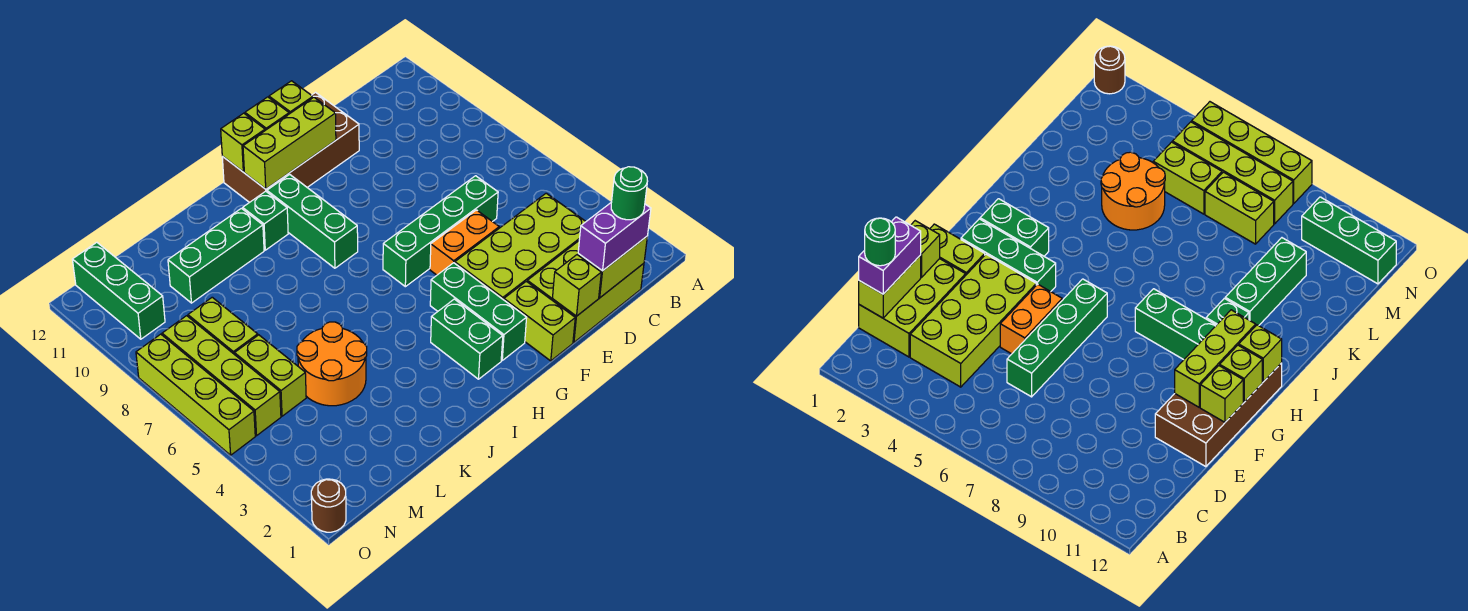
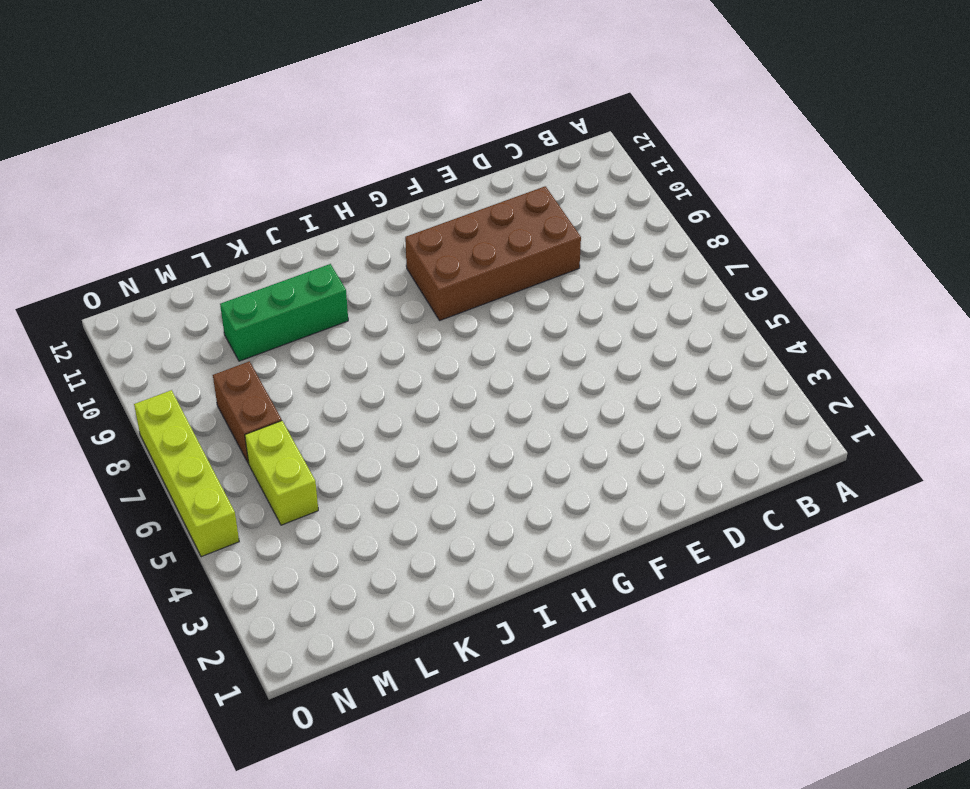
brown brick D9:G10 level 1 -> brown brick E11:H12 level 1
brown brick M7:M8 level 1 -> lime brick M7:M8 level 1
none -> lime brick C1:E2 level 1
none -> lime brick C3:F4 level 1
none -> green brick D6:G6 level 1

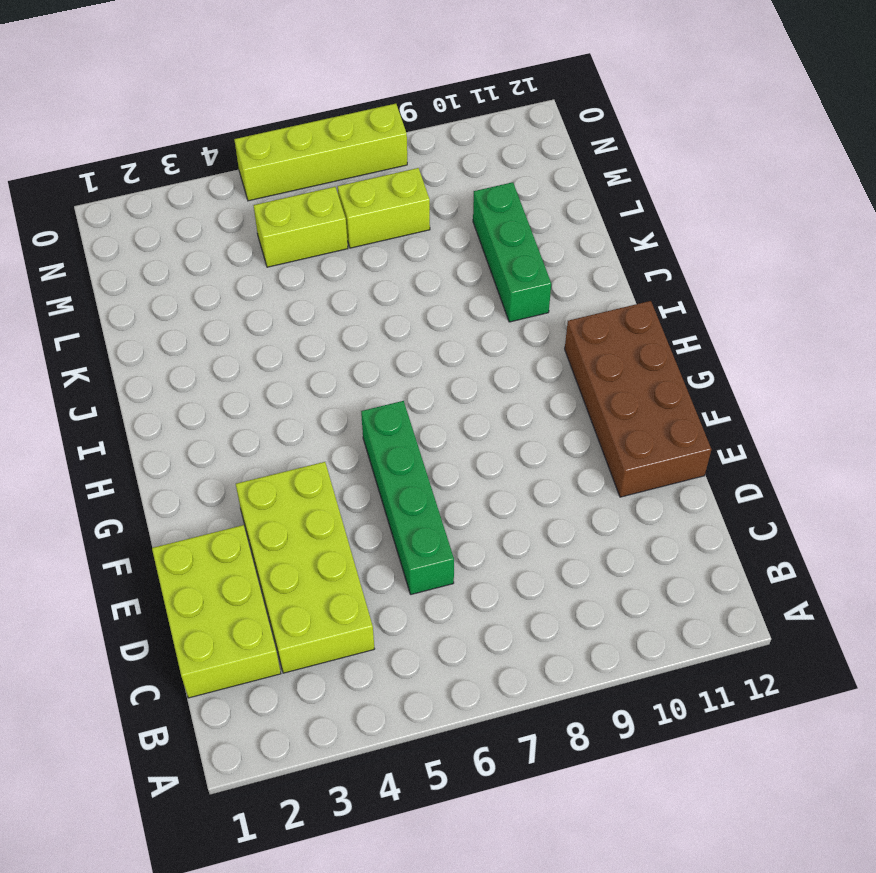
none -> orange brick E5:F5 level 1
none -> lime brick F1:F2 level 1
none -> green brick G2:G4 level 1

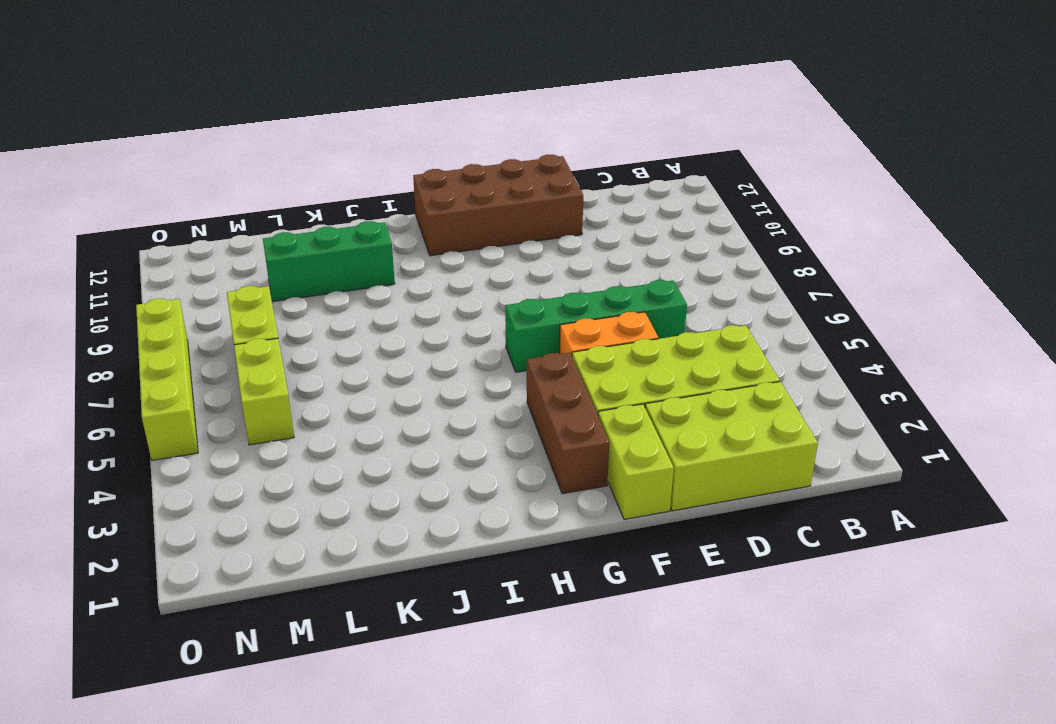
brown brick G2:G4 level 1 -> green brick G2:G4 level 1
none -> green brick H2:H3 level 1
none -> green brick H8:H10 level 1
none -> green brick I10 level 1

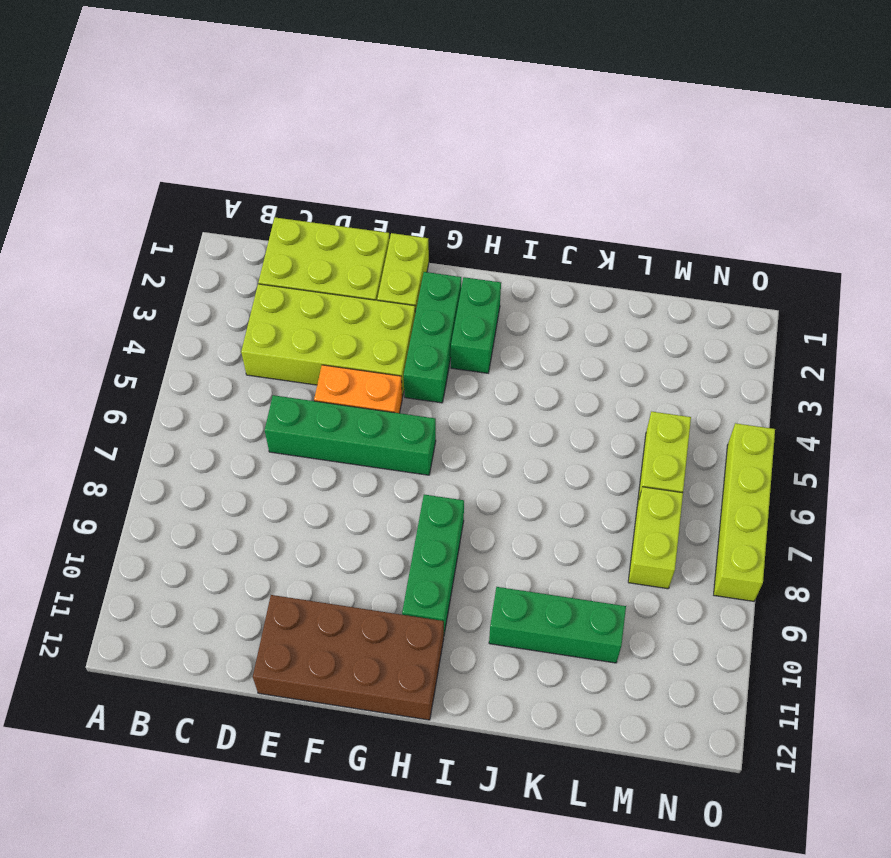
none -> green brick I10 level 1
none -> orange round brick K4:L5 level 1
none -> lime brick N5:N8 level 1

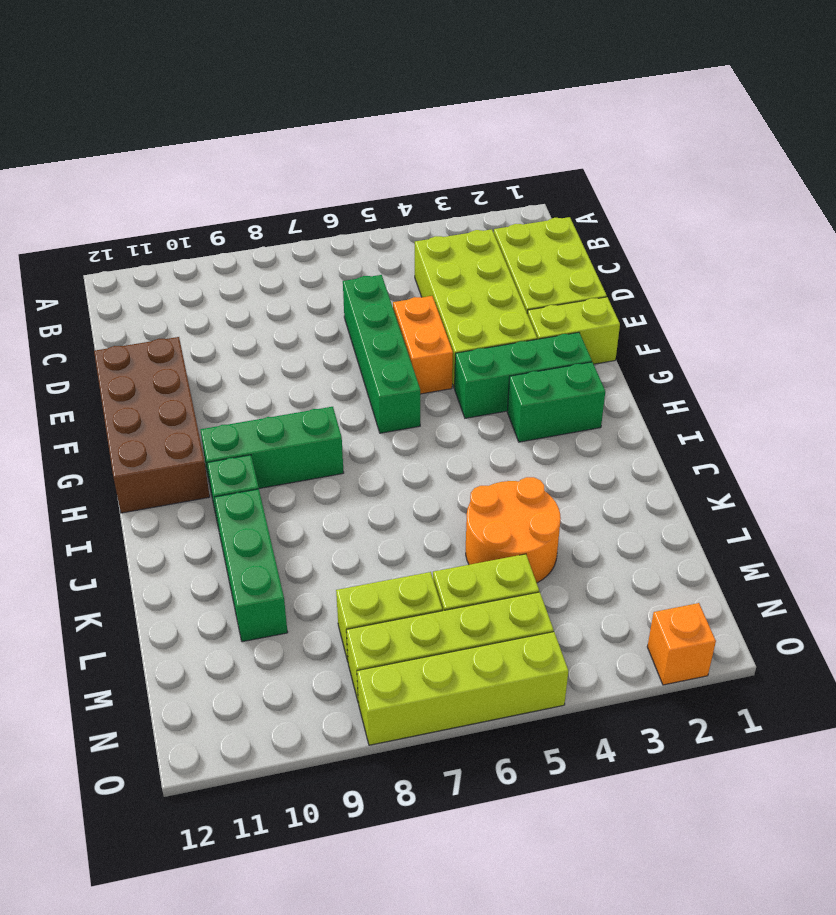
orange brick O2 level 1 -> none
none -> green brick N10:N12 level 1
none -> brown round brick O1 level 1
none -> lime brick C1:D1 level 2

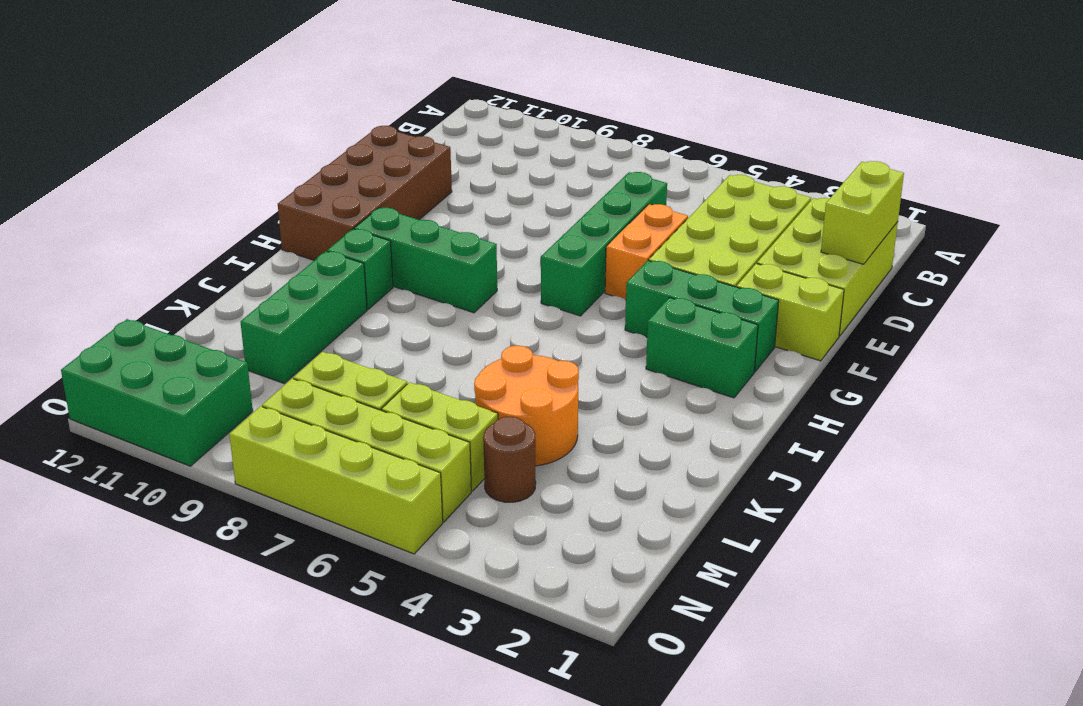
brown round brick M4 level 1 -> brown round brick O1 level 1
green brick N10:O12 level 1 -> green brick N10:N12 level 1
none -> lime brick E1 level 2
none -> lime brick F11:H11 level 2
none -> lime brick F12 level 2

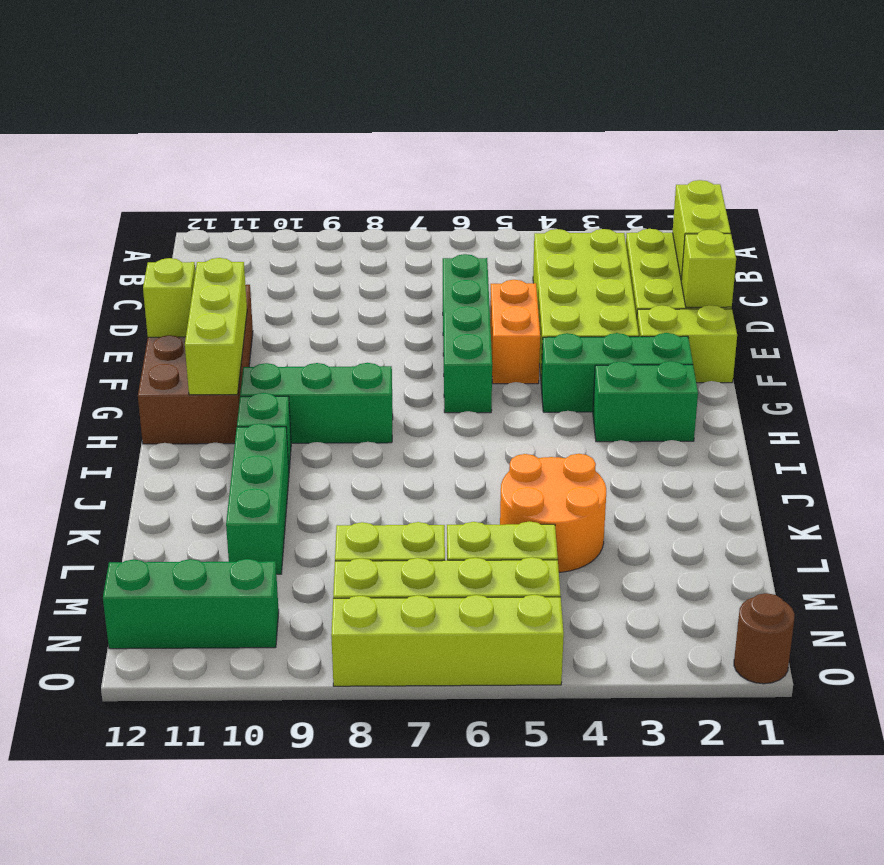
none -> lime brick G12 level 2
none -> lime brick H12 level 2
none -> purple brick C1:D1 level 3

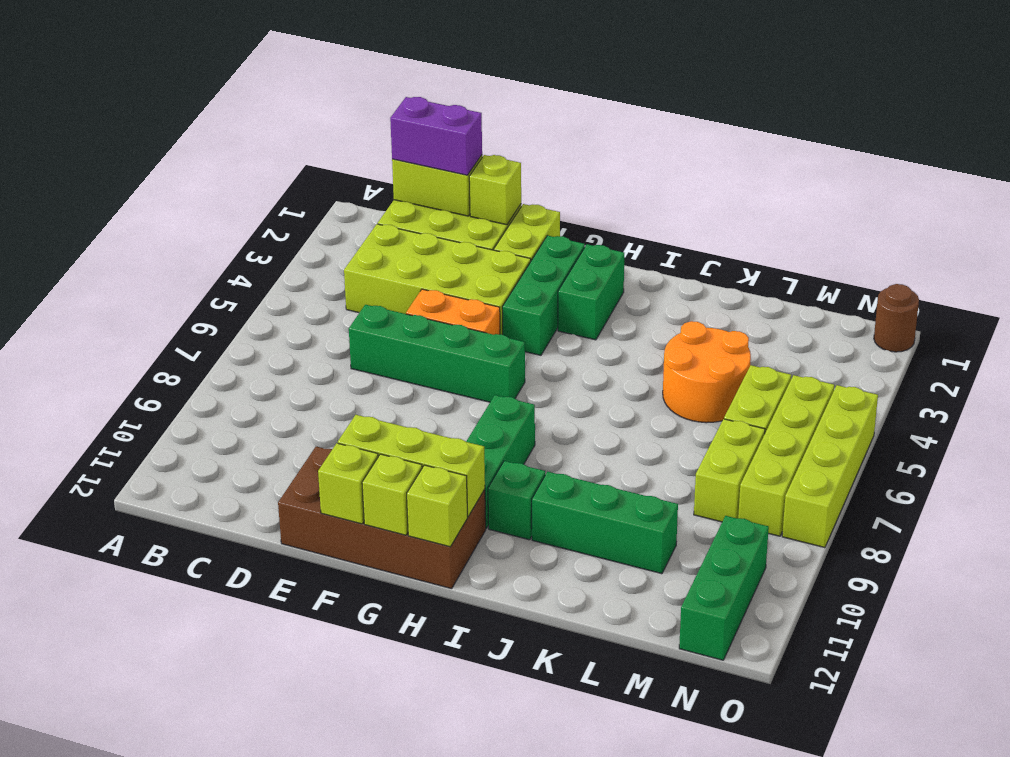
none -> green round brick C1 level 4

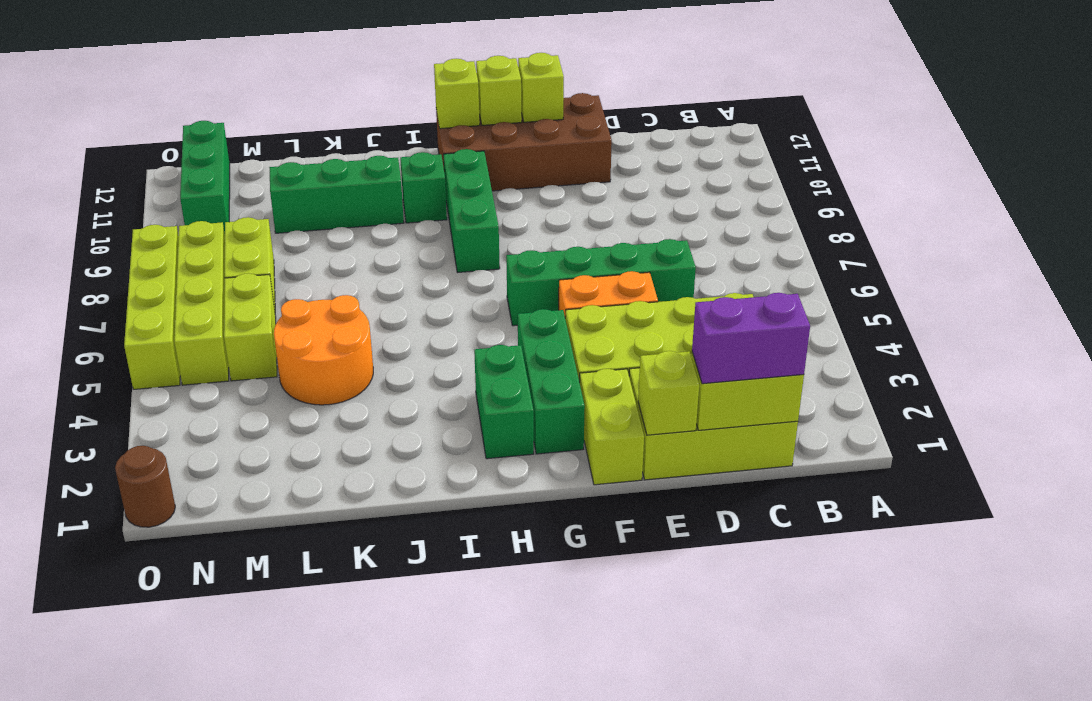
none -> lime brick F11:H11 level 2
none -> green round brick C1 level 4

